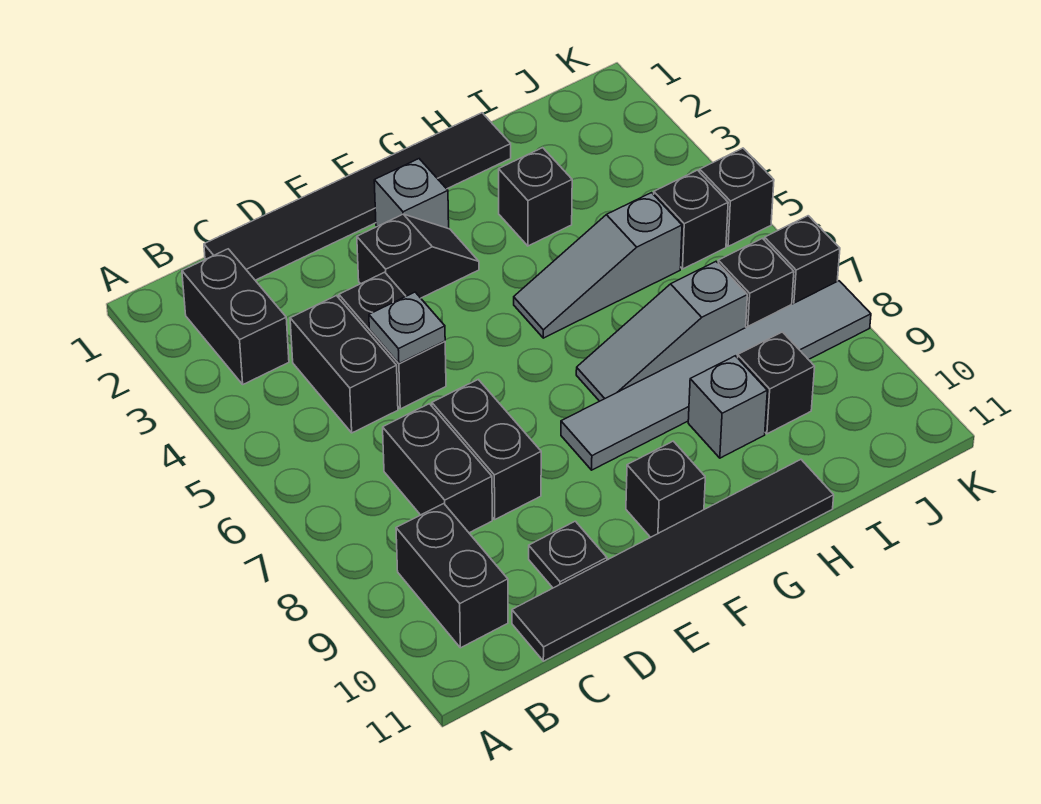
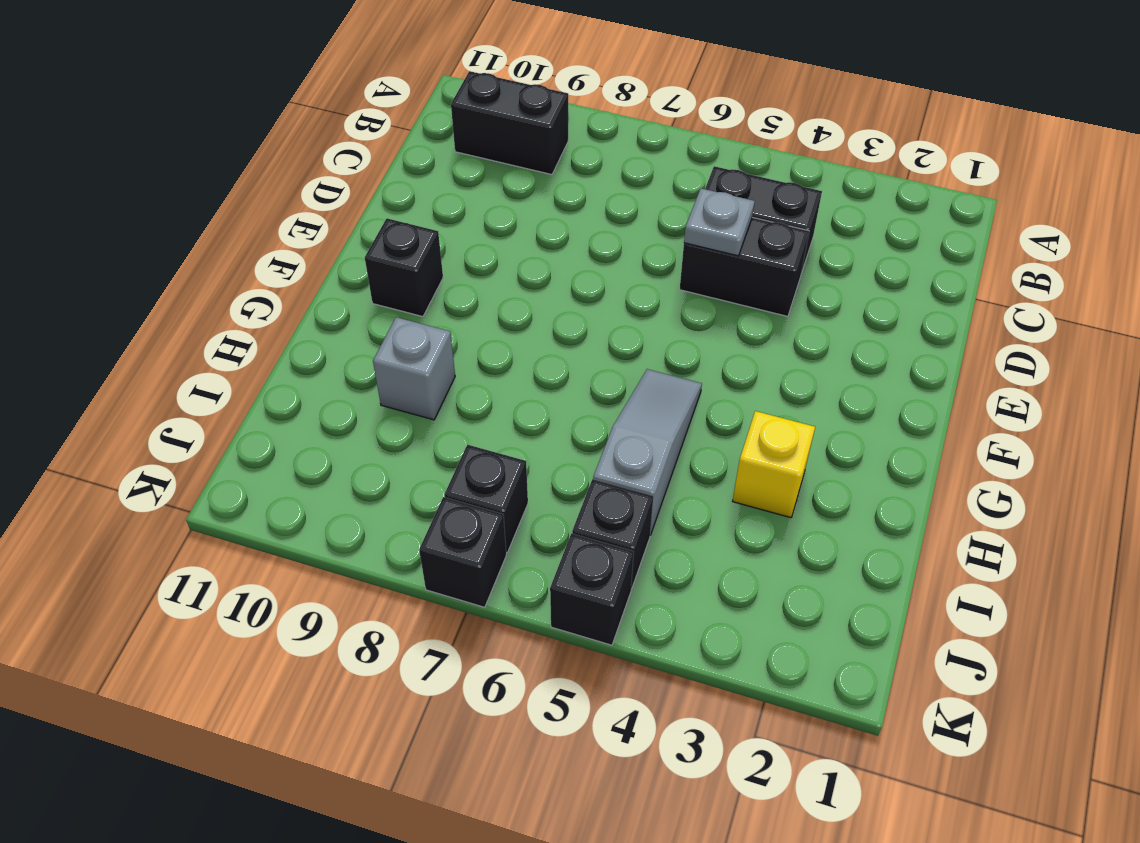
yellow brick H3 level 1 -> black brick H3 level 1
none -> black brick B2:B3 level 1
none -> black tile C1:H1 level 1
none -> black brick C7:C8 level 1

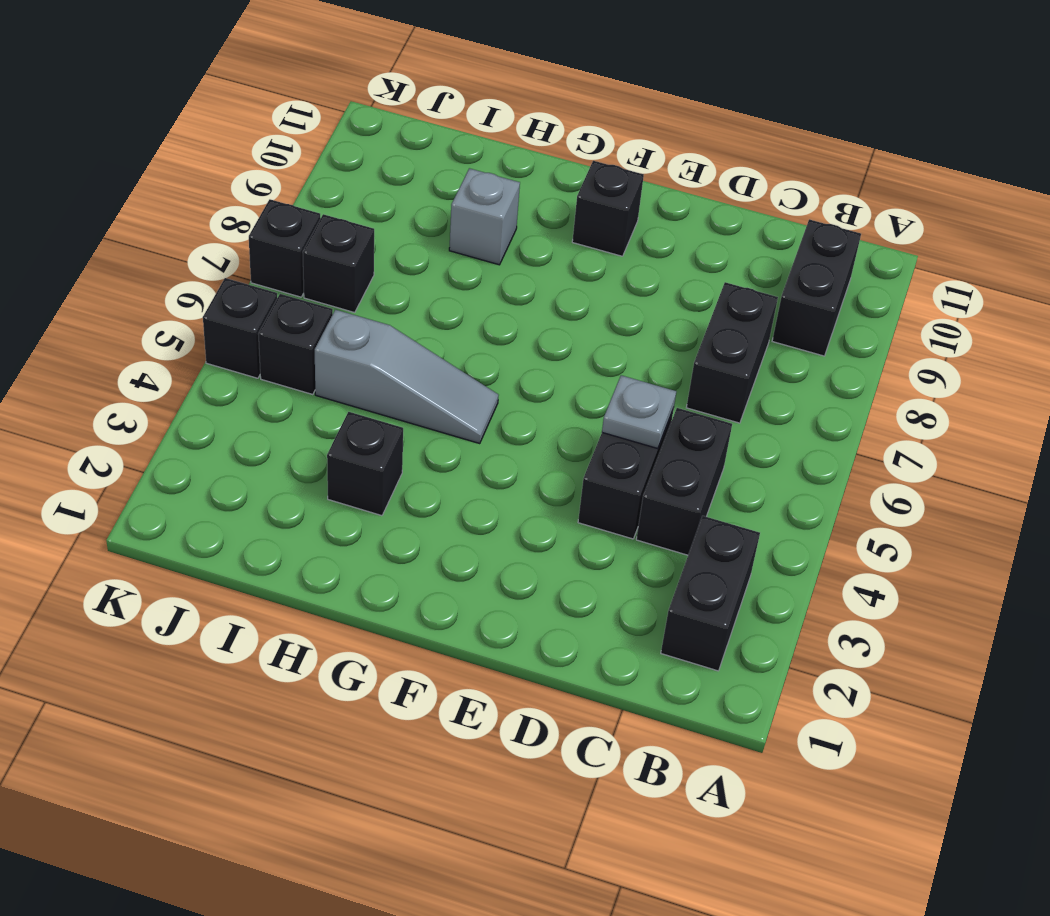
none -> black tile C1:H1 level 1
none -> black tile C11:H11 level 1
none -> black brick D7:D8 level 1

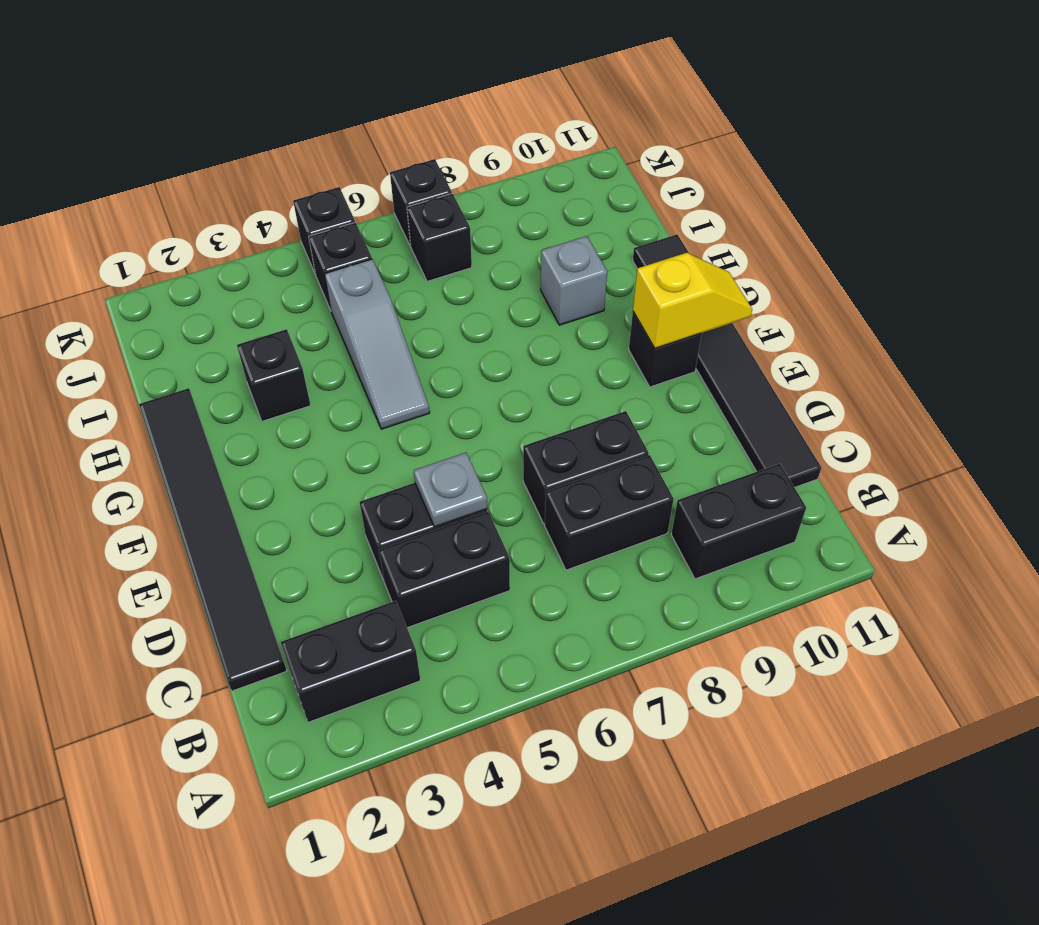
yellow slope F10:F11 level 2 top 10 -> none
none -> black plate D10 level 1
none -> black slope E3:F3 level 1 top E
none -> grey brick F2 level 1

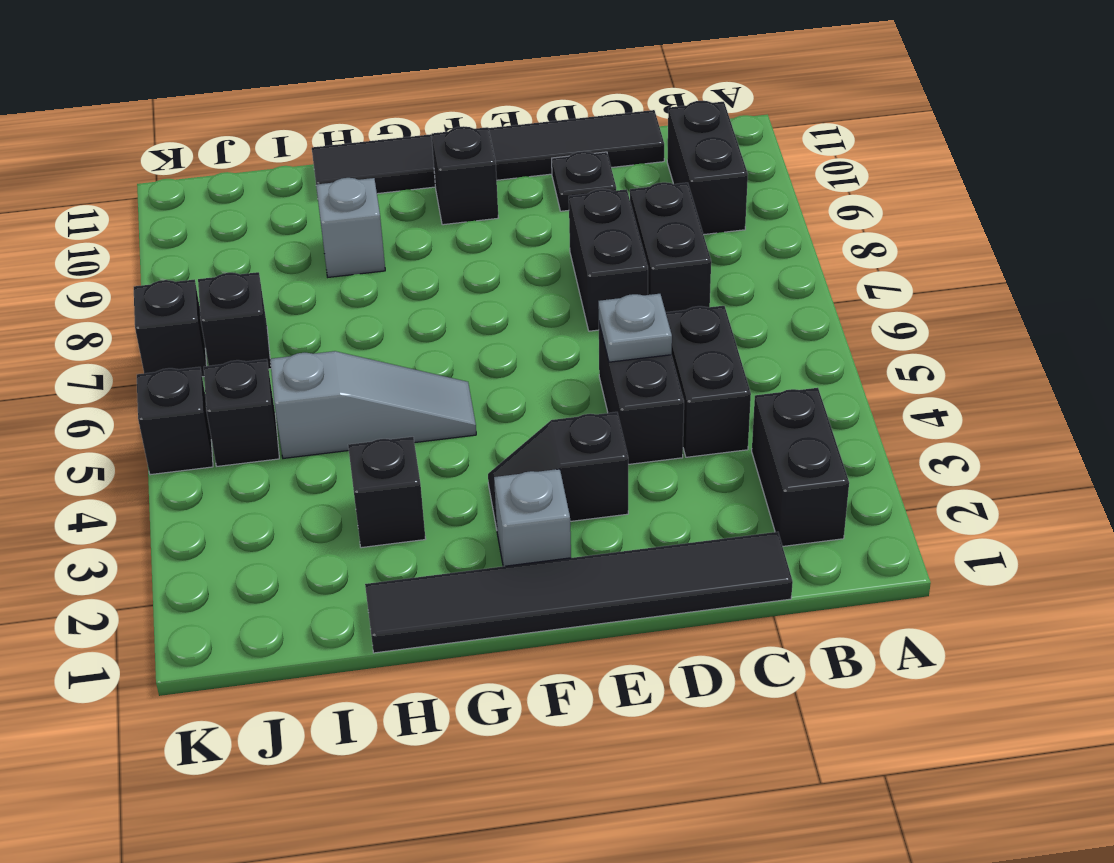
none -> grey tile F8:K8 level 1
none -> grey slope G7:I7 level 1 top I
none -> black brick I9 level 1

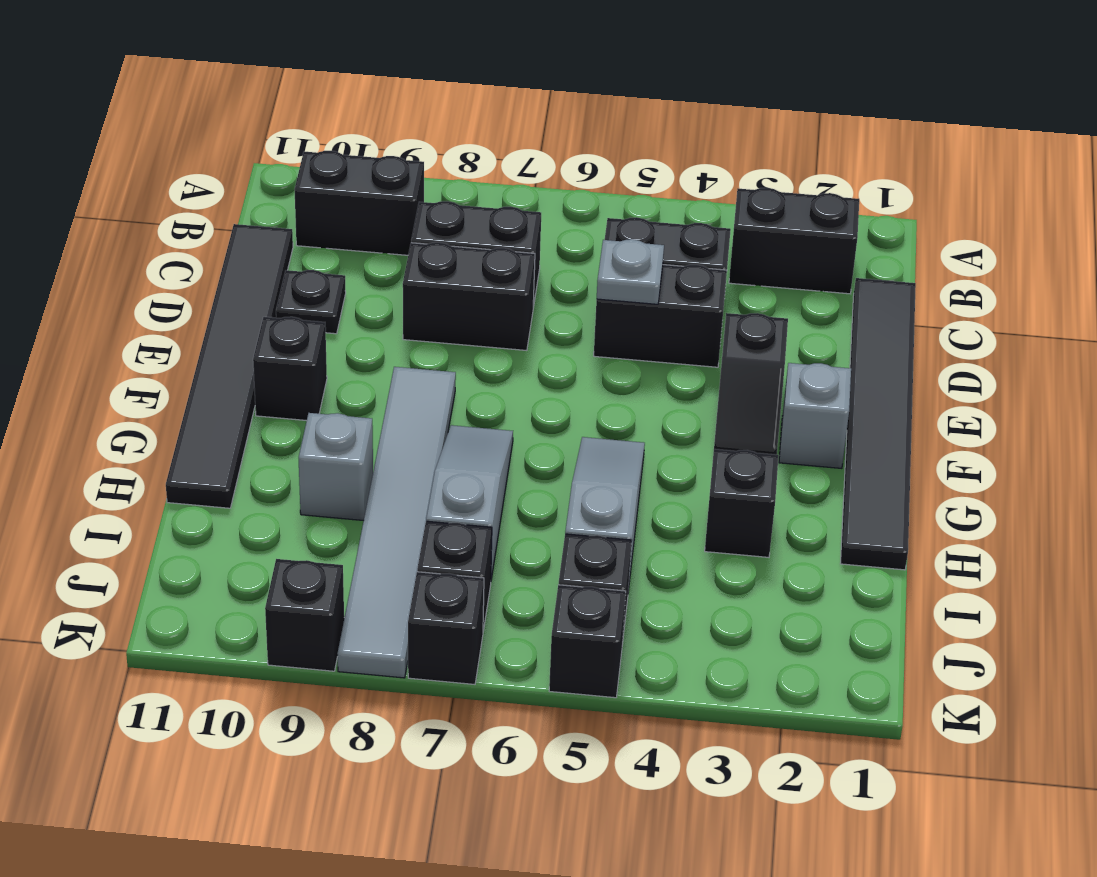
black brick K9 level 1 -> black brick I9 level 1

